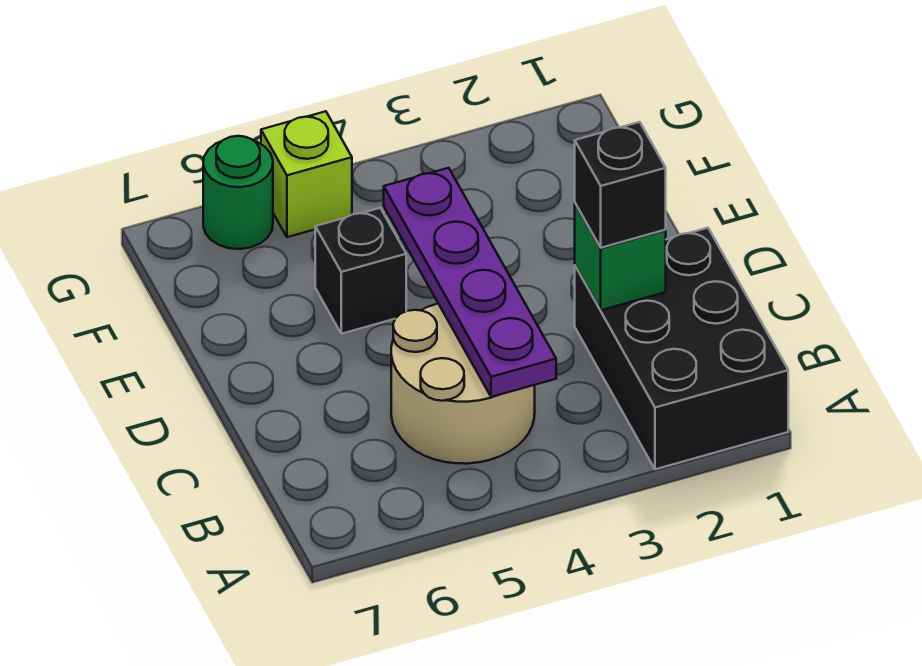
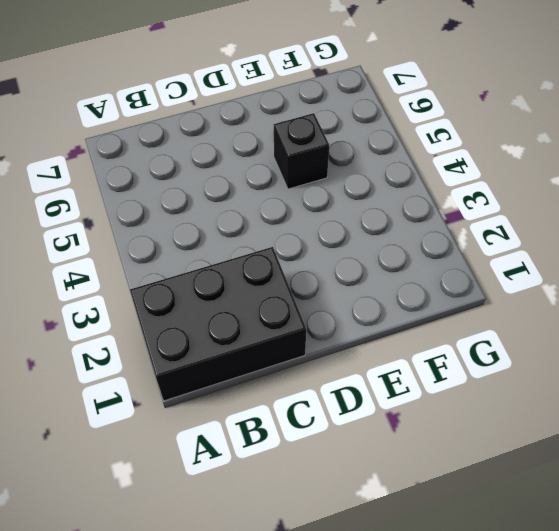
none -> tan round brick B4:C5 level 1
none -> lime brick G5 level 1

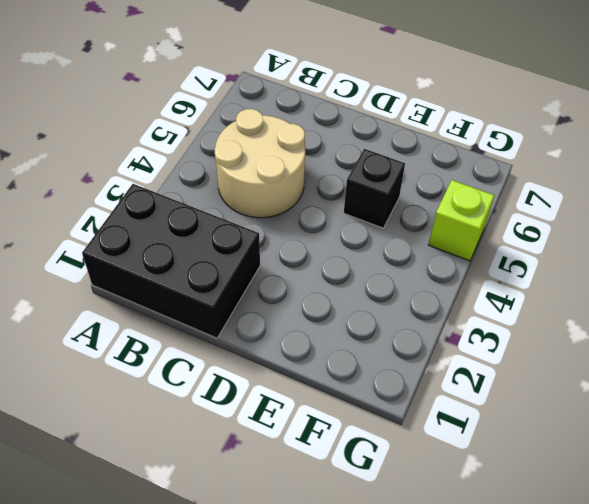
none -> green round brick G6 level 1
none -> purple plate B4:E4 level 2

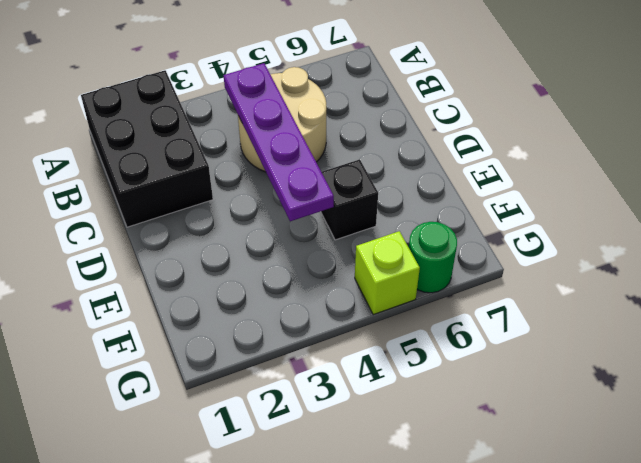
none -> green brick C2 level 2
none -> black brick C2 level 3

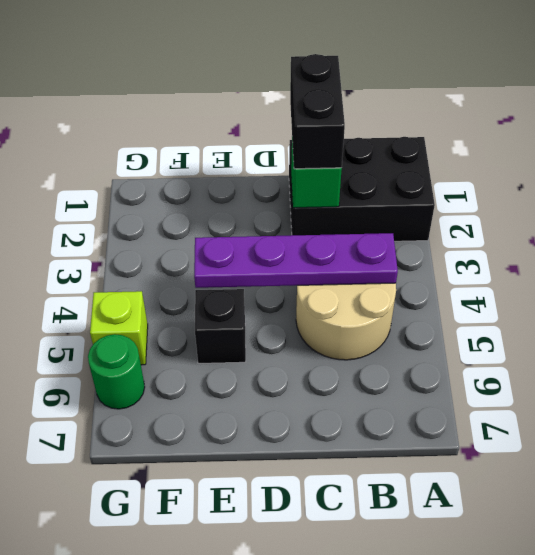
black brick C1:C2 level 3 -> black brick C2 level 3

